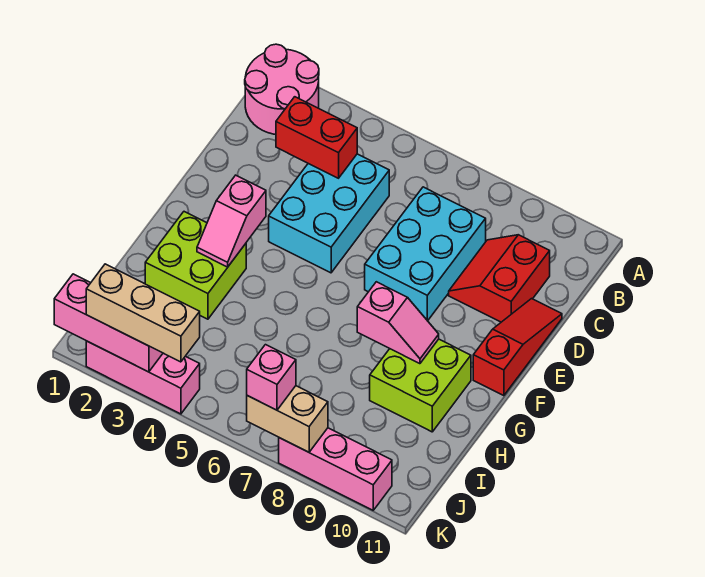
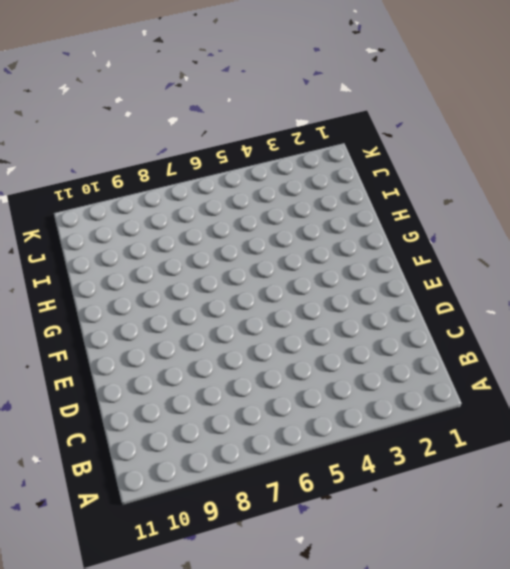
none -> pink round brick A1:B2 level 1
none -> cyan brick C4:E5 level 1
none -> cyan brick C7:E8 level 1

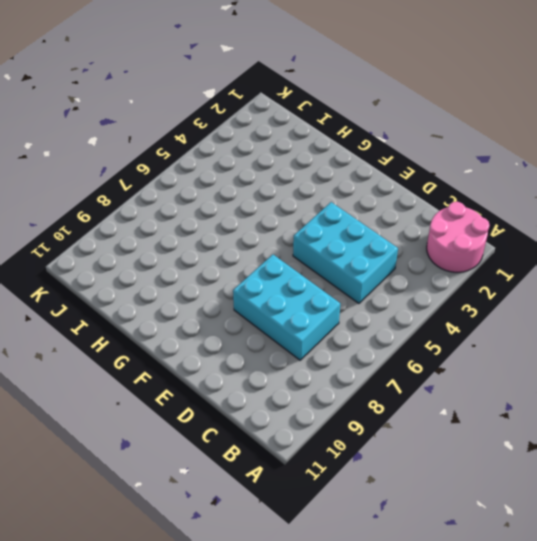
none -> red slope C9:D10 level 1 top 10
none -> red slope D11:F11 level 1 top F
none -> lime brick G2:H3 level 1

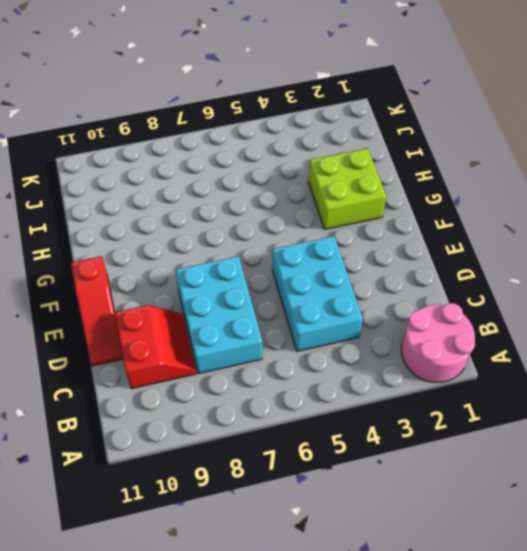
none -> lime brick G9:H10 level 1
none -> pink brick K2:K4 level 1
none -> pink brick K8:K10 level 1

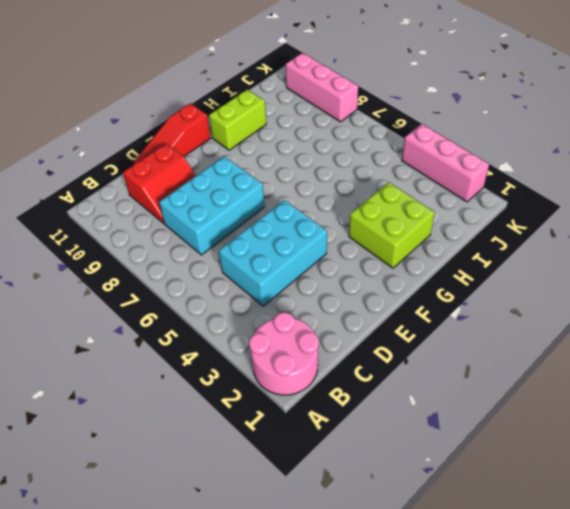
lime brick G10:H10 level 1 -> lime brick G9:H10 level 1
none -> red brick C3:C4 level 2
none -> pink slope F3:G3 level 2 top F
none -> pink slope G8:G9 level 2 top 8

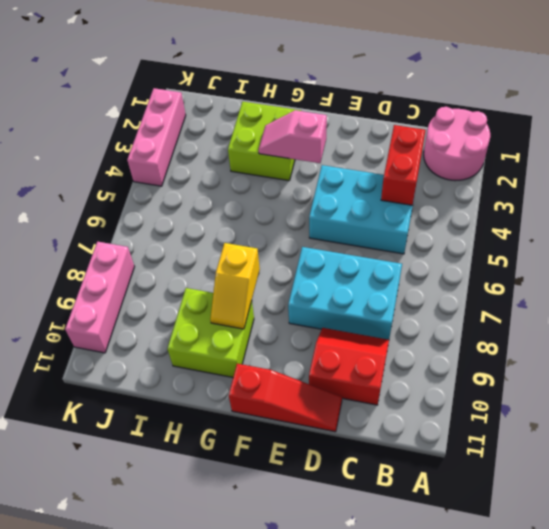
yellow slope G8:G9 level 2 top 8 -> pink slope G8:G9 level 2 top 8
none -> pink brick K1:K3 level 2
none -> tan brick K7:K8 level 2
none -> tan brick K2:K4 level 3

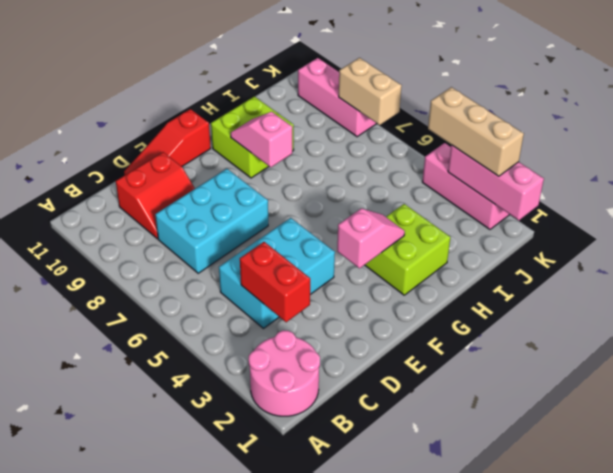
none -> pink brick K7 level 3

